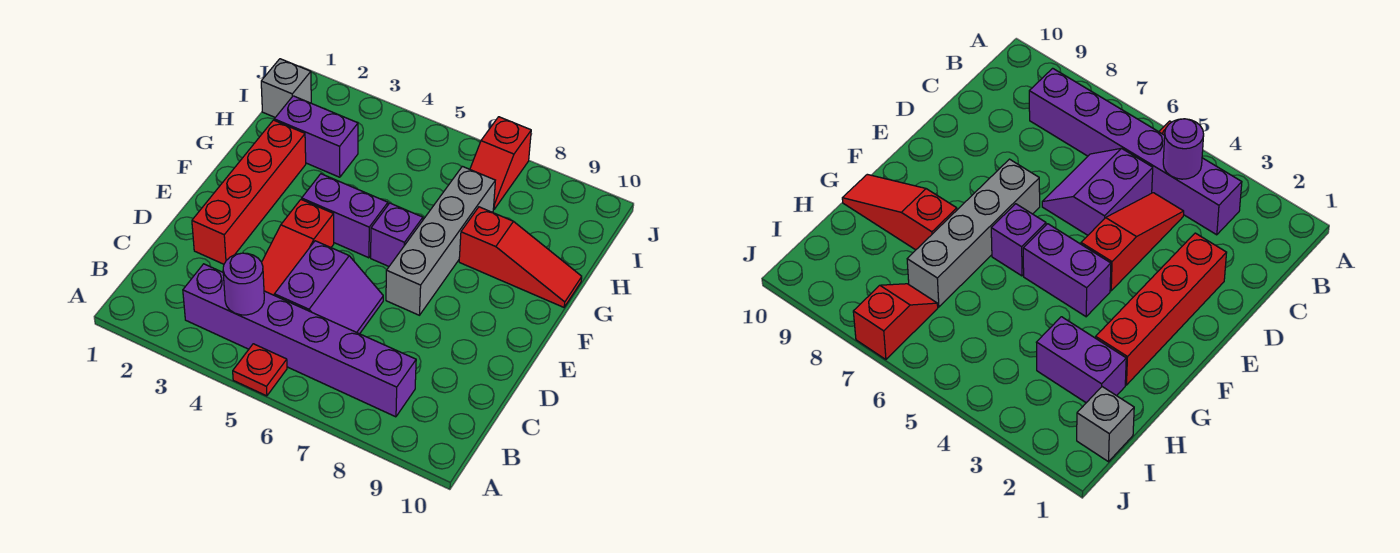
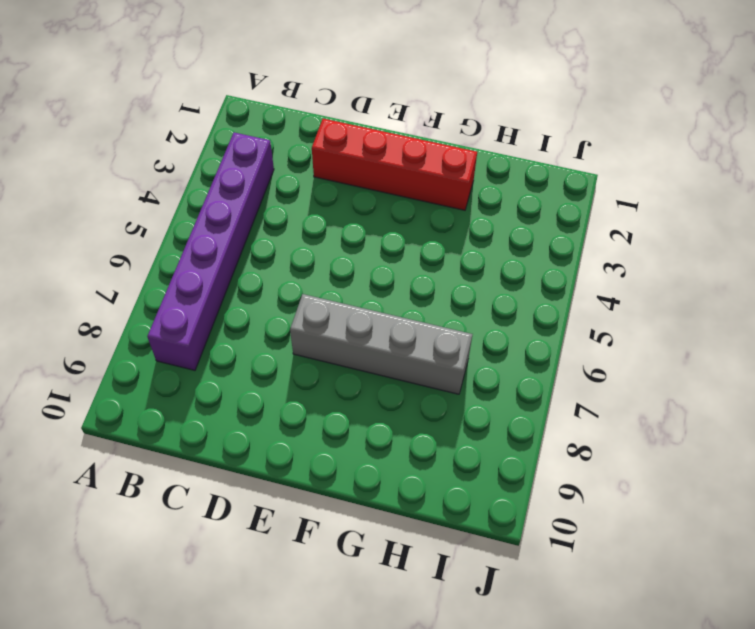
none -> red plate A5 level 1
none -> red slope C4:E4 level 1 top E
none -> purple slope C5:D6 level 1 top 5

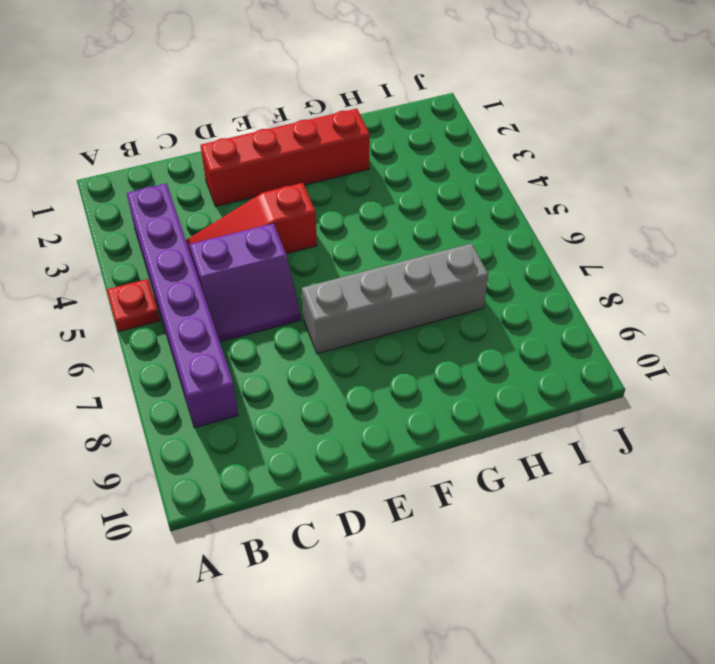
none -> purple brick F4:F5 level 1
none -> purple brick F6 level 1
none -> red slope G8:G10 level 1 top 8

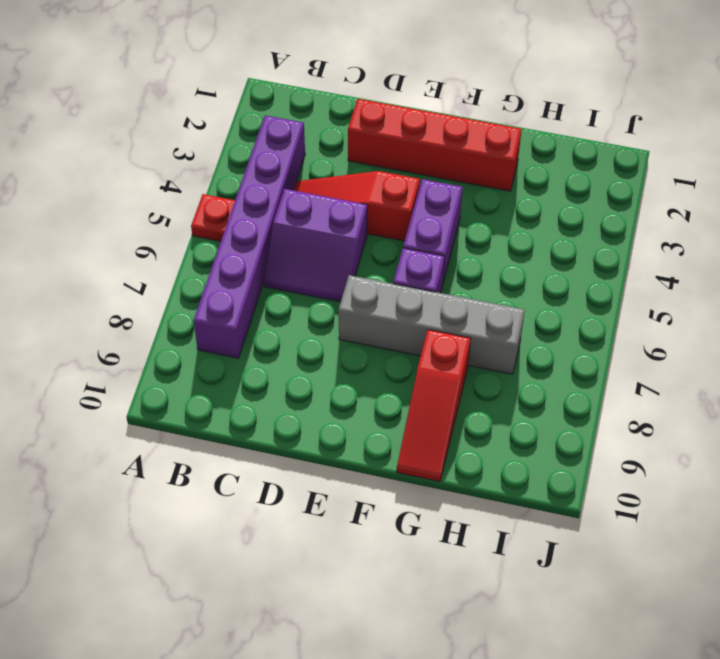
none -> purple brick H2:H3 level 1
none -> grey brick I1 level 1
none -> red slope I7:J7 level 1 top J

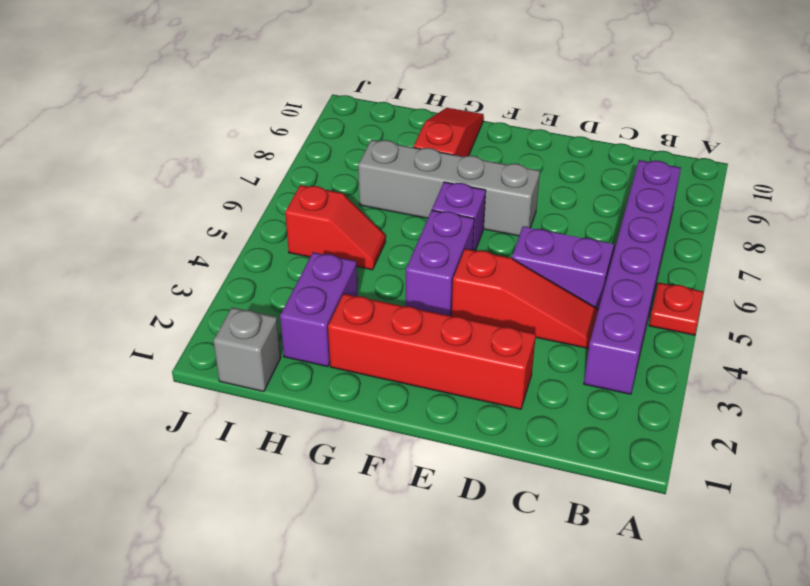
red slope H5:I5 level 1 top I -> red slope I7:J7 level 1 top J
none -> purple round brick B4 level 2

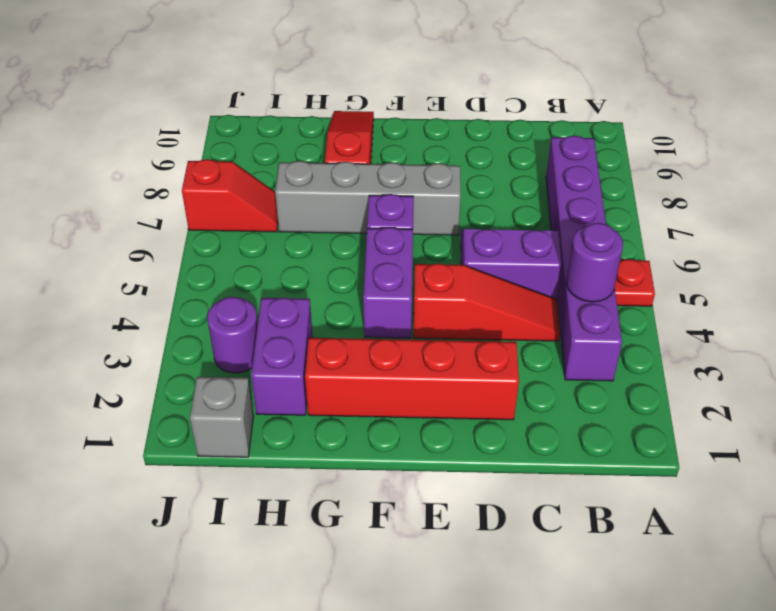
purple round brick I3 level 1 -> none

